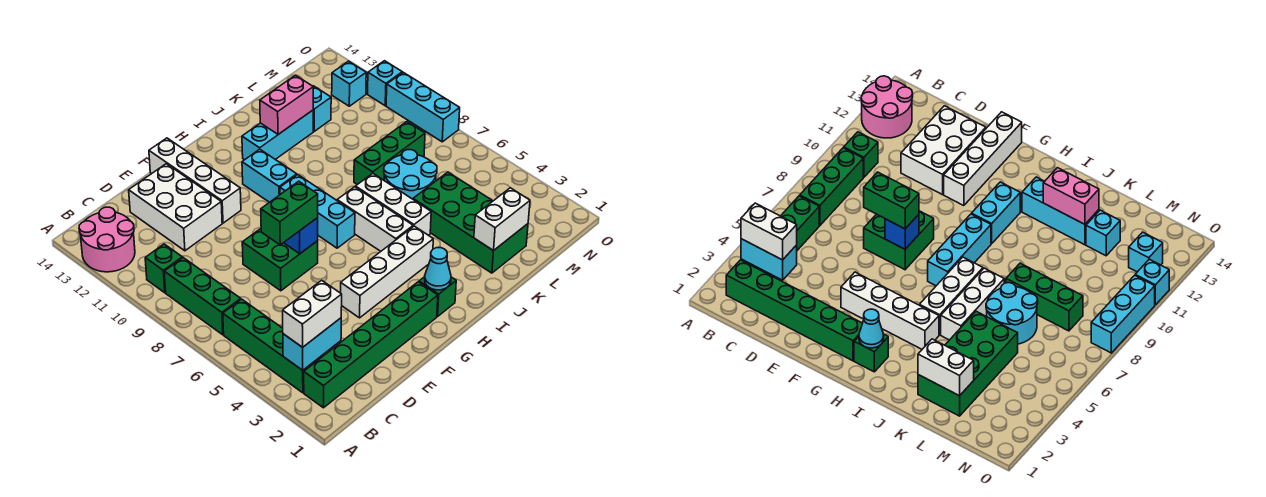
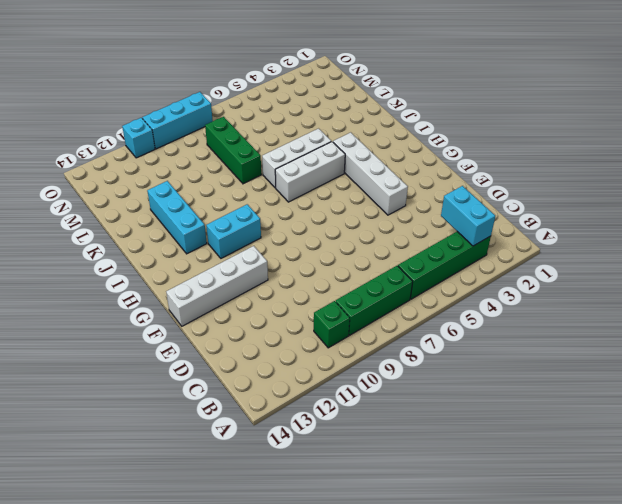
none -> pink round brick A12:B13 level 1
none -> green brick B2:G2 level 1
none -> white brick D11:E13 level 1

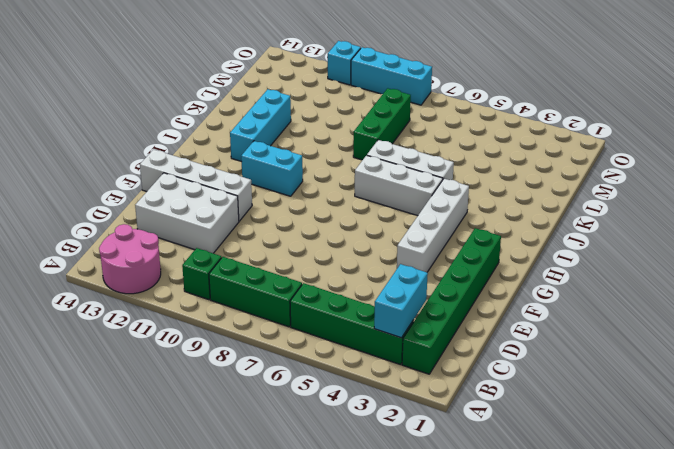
none -> green brick E7:F8 level 1
none -> green brick H2 level 1
none -> cyan brick H7:H9 level 1

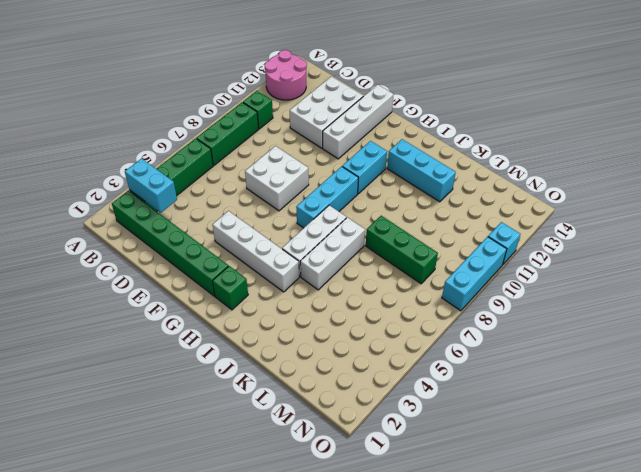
white brick E7:F8 level 1 -> green brick E7:F8 level 1
none -> green brick K2:L5 level 1
none -> cyan round brick K6:L7 level 1
none -> cyan brick L12 level 1

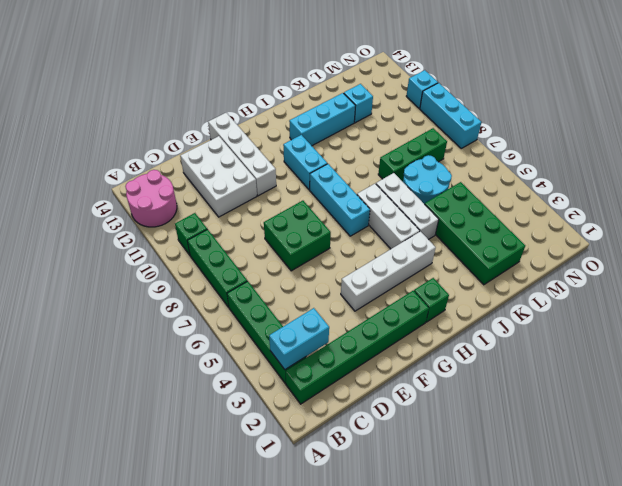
none -> cyan brick N12 level 1
none -> blue brick F7 level 2
none -> cyan cone H2 level 2

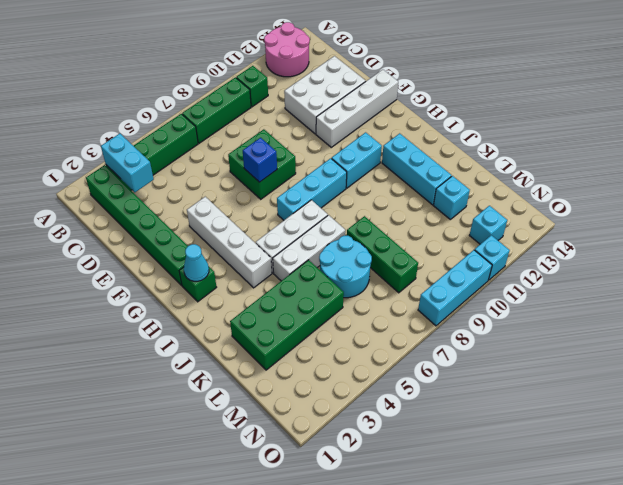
none -> pink brick J12:K12 level 2
none -> white brick K2:L2 level 2
none -> white brick B3:C3 level 3

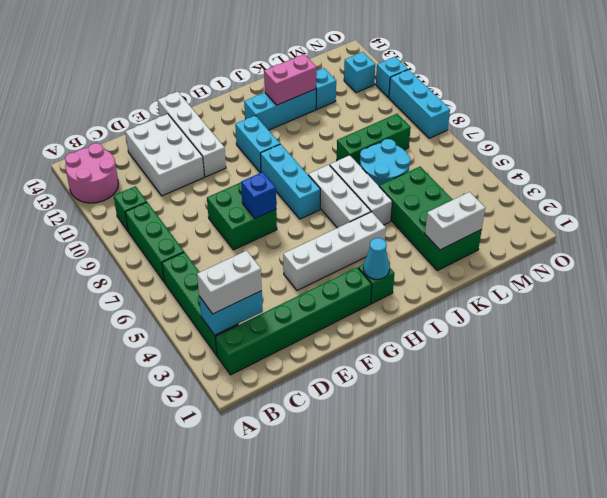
none -> green brick E7:F7 level 3

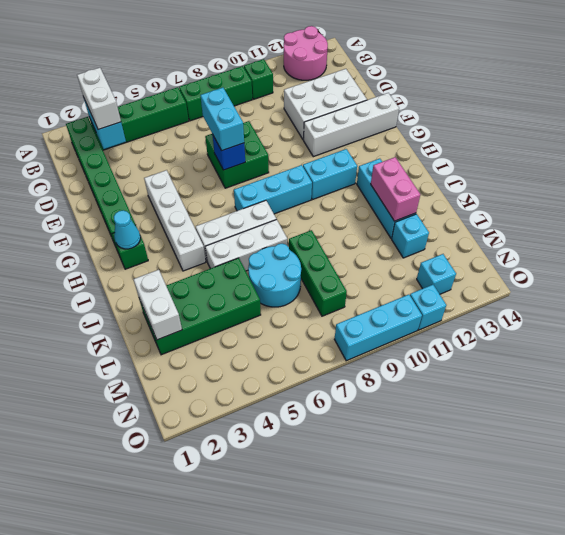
cyan brick E7:F7 level 3 -> green brick E7:F7 level 3

